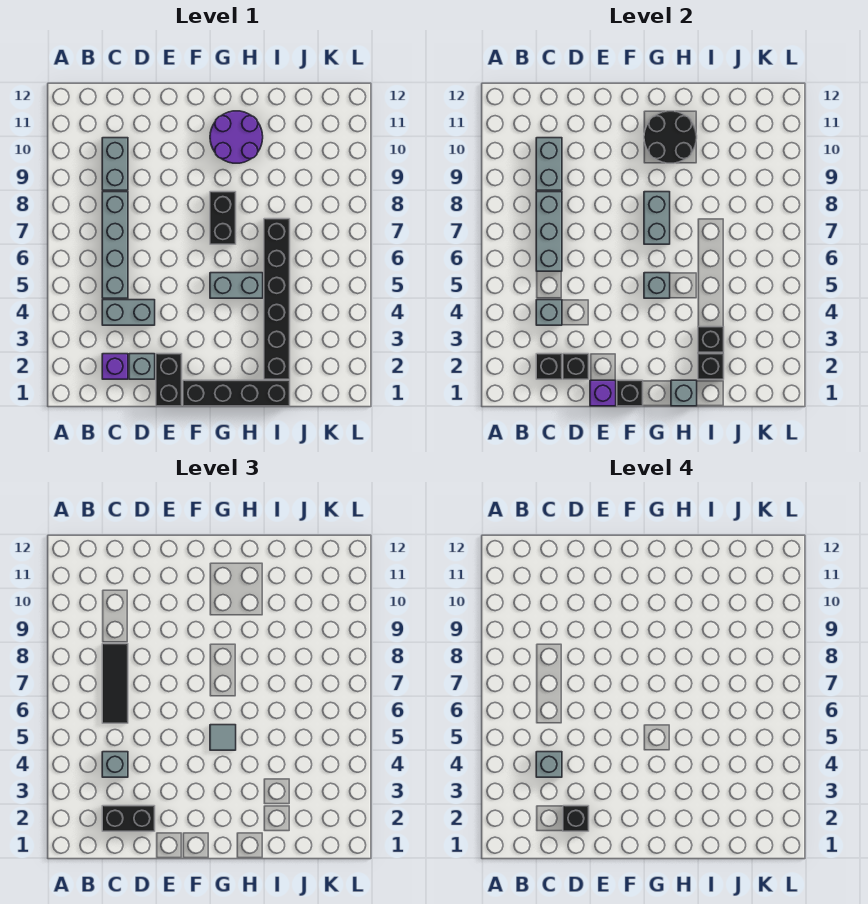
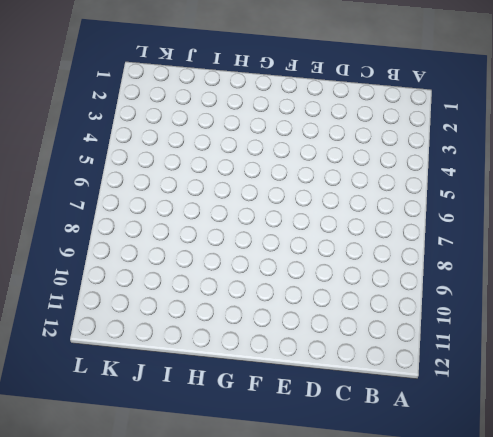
none -> purple brick C2 level 1
none -> grey brick C4:D4 level 1
none -> grey brick C5:C8 level 1
none -> grey brick C9:C10 level 1

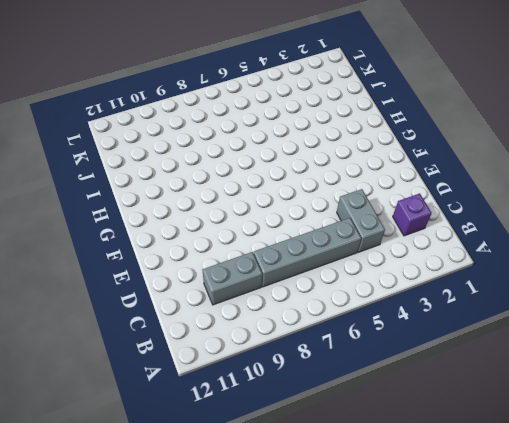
none -> grey brick D2 level 1
none -> black brick E1:E2 level 1
none -> black brick F1:I1 level 1
none -> grey brick G5:H5 level 1

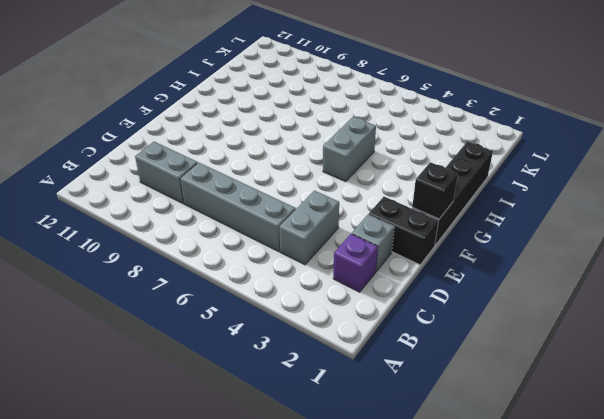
none -> black brick G7:G8 level 1
none -> purple round brick G10:H11 level 1
none -> black brick I2:I7 level 1
none -> black brick C2 level 2

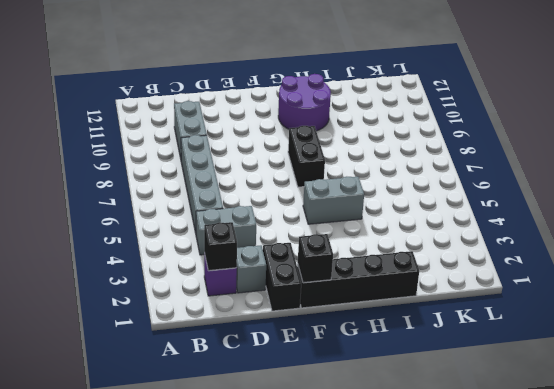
none -> black brick I2:I7 level 1
none -> grey brick C4 level 2
none -> grey brick C6:C8 level 2
none -> grey brick C9:C10 level 2

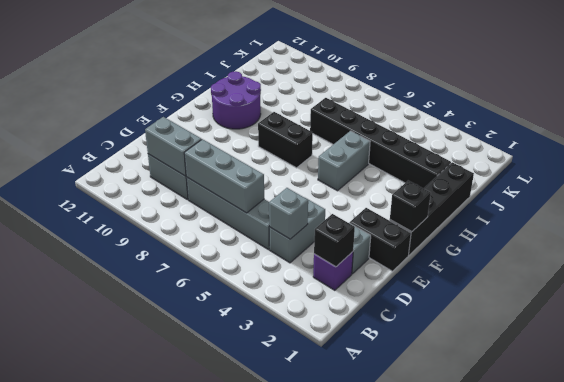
none -> black brick D2 level 2
none -> purple brick E1 level 2
none -> grey brick G5 level 2
none -> grey brick G7:G8 level 2

